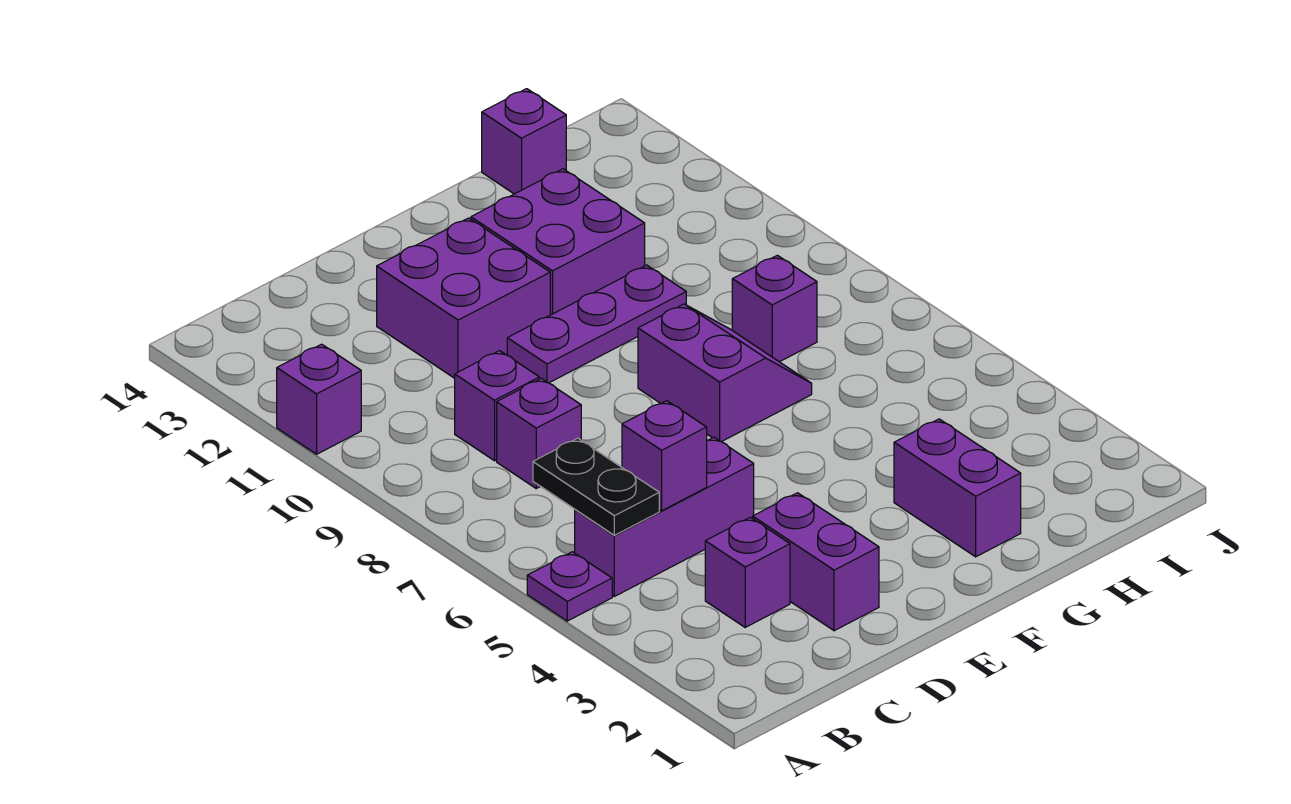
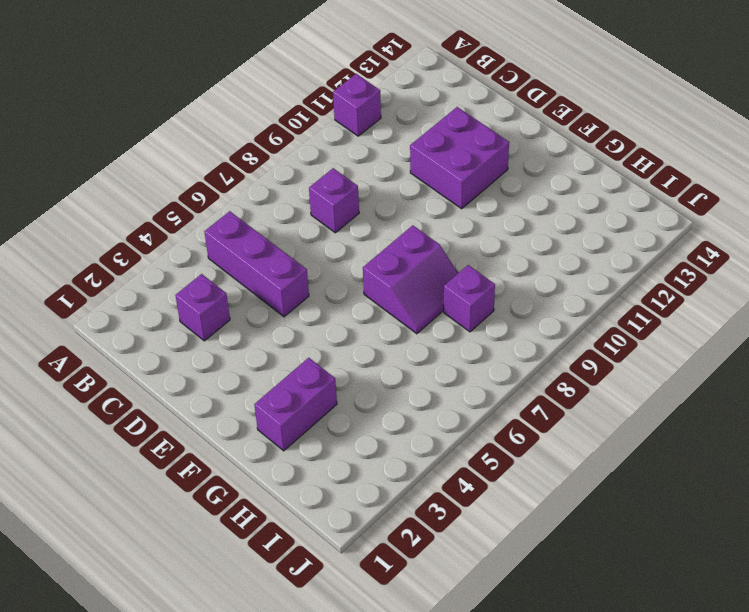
none -> purple plate A5 level 1
none -> purple brick C9 level 1
none -> purple brick D2:D3 level 1

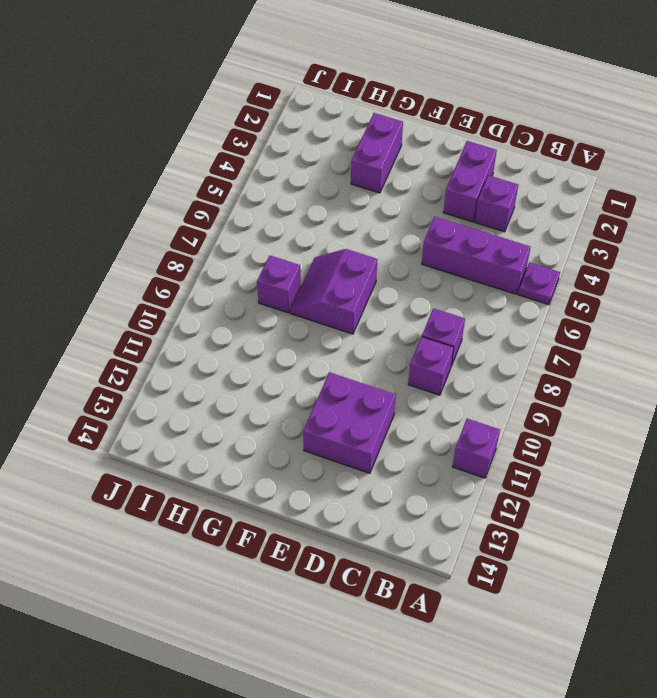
none -> purple plate E10:G10 level 1
none -> purple brick F11:G12 level 1
none -> purple brick H14 level 1

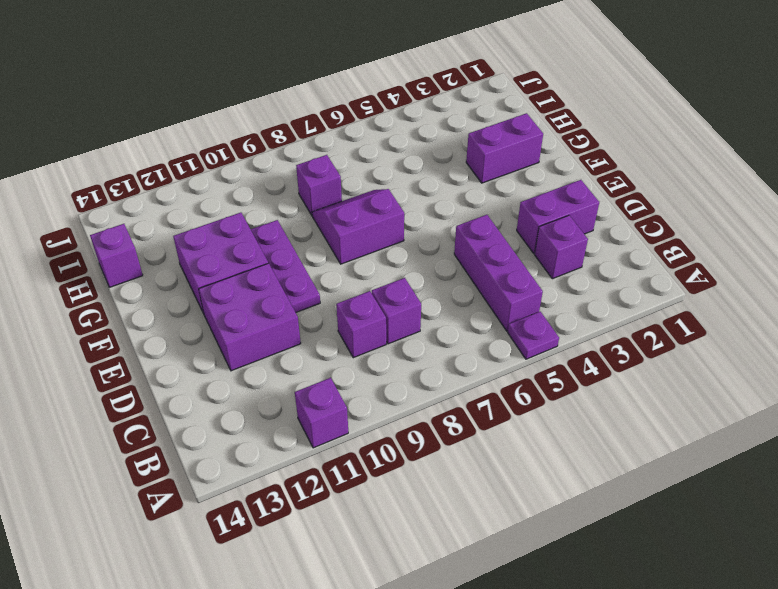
none -> black plate B5:B6 level 2
none -> purple brick C5 level 2

